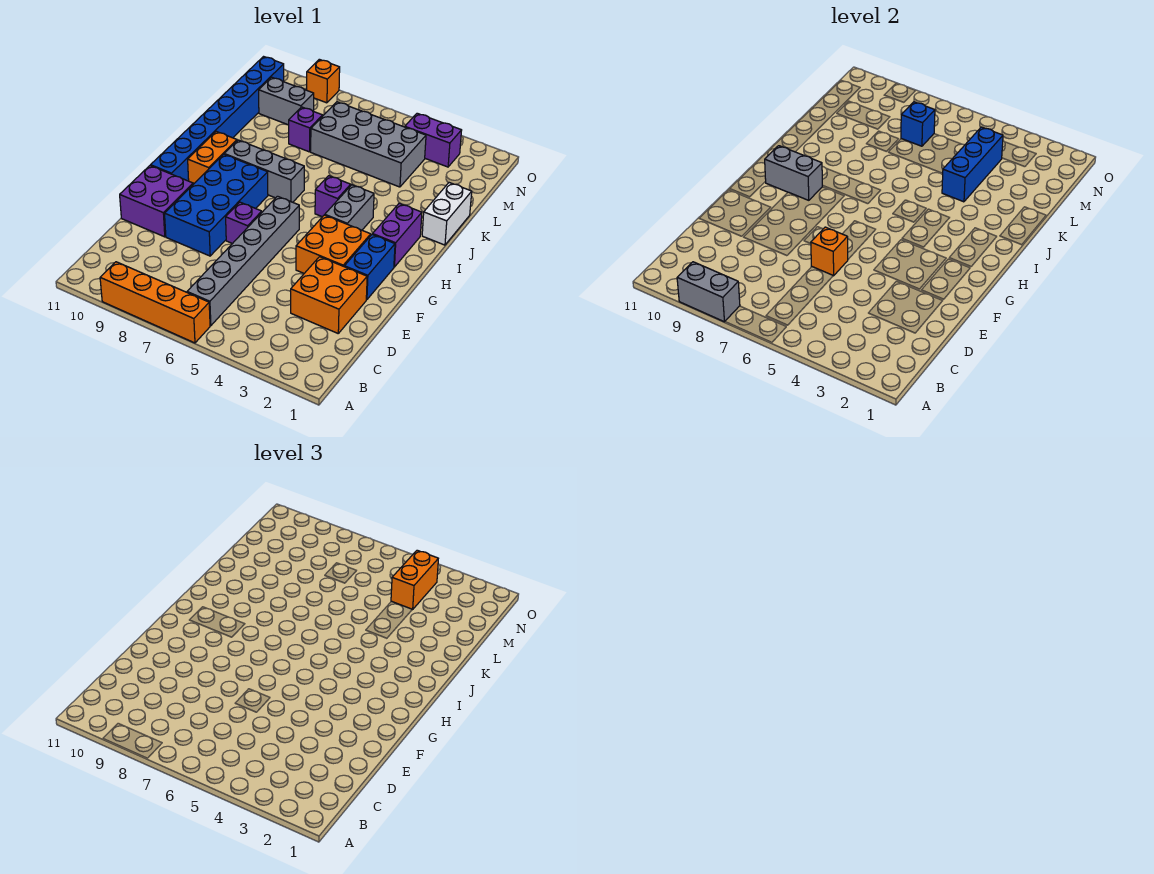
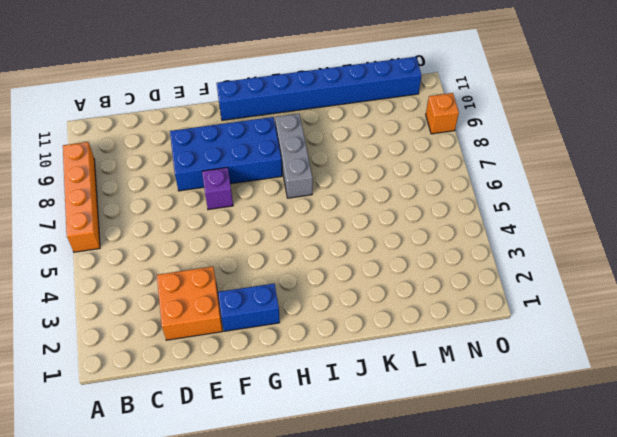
none -> grey brick B6:G6 level 1
none -> purple brick E10:F11 level 1
none -> orange brick F3:G4 level 1

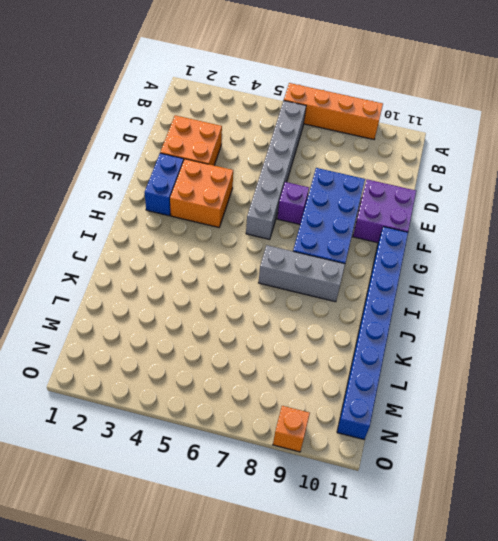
none -> purple brick H2:I2 level 1
none -> grey brick H4:I4 level 1
none -> orange brick H10:I10 level 1

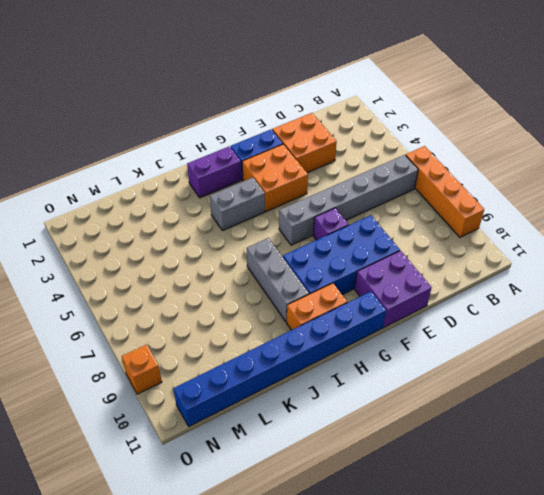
none -> purple brick I5 level 1
none -> white brick J1:K1 level 1
none -> grey brick L4:M7 level 1

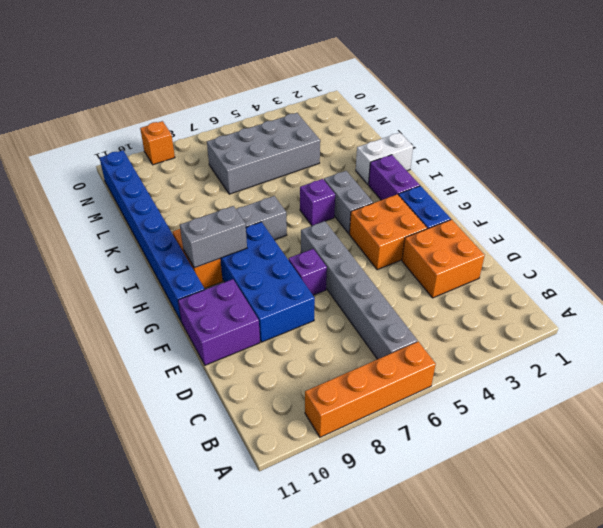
white brick J1:J2 level 1 -> white brick J1:K1 level 1
none -> purple brick L8 level 1
none -> grey brick M9:M10 level 1
none -> purple brick N3:N4 level 1

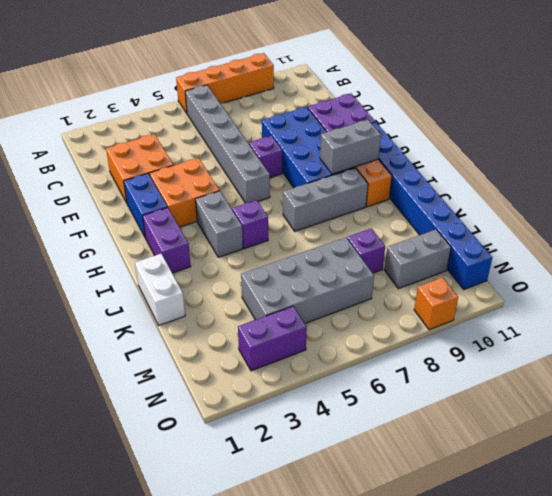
none -> grey brick A8:A9 level 2
none -> orange brick E6 level 2
none -> blue brick K4:M4 level 2

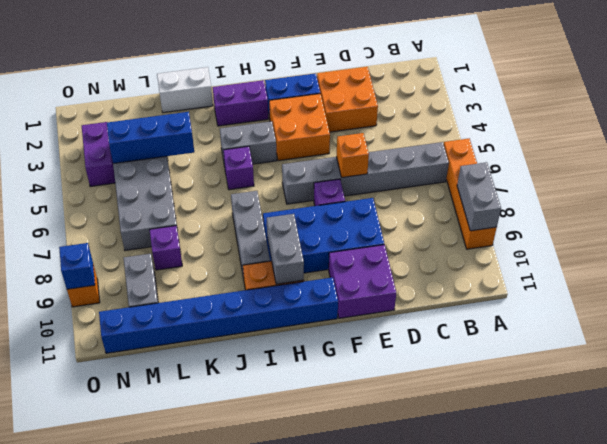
blue brick O9 level 2 -> blue brick M7 level 2
none -> orange brick M4:N4 level 3

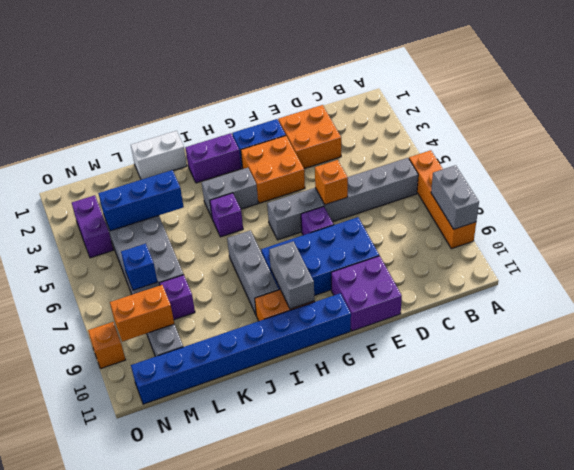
orange brick M9:N9 level 2 -> orange brick M4:N4 level 3

